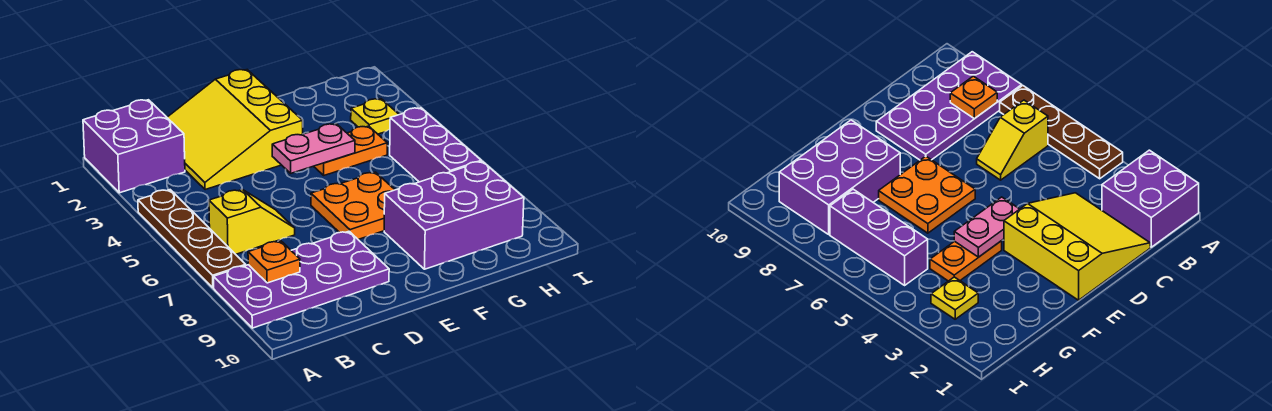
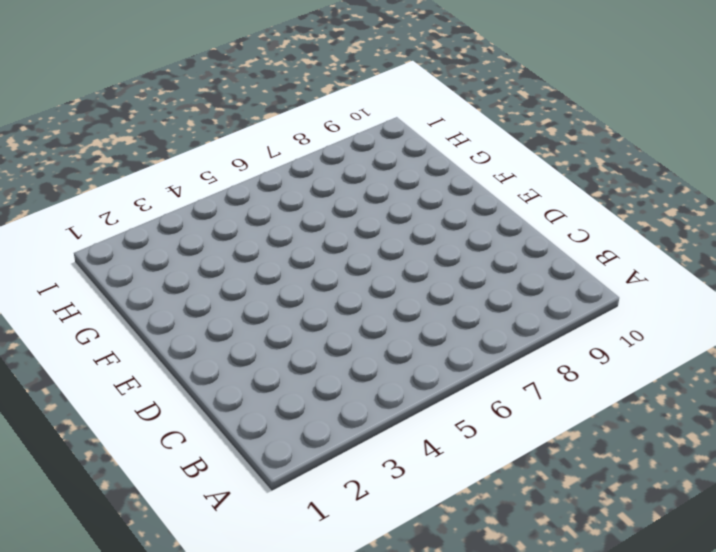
none -> purple brick A1:B2 level 1
none -> brown plate A4:A7 level 1
none -> purple plate A8:D9 level 1

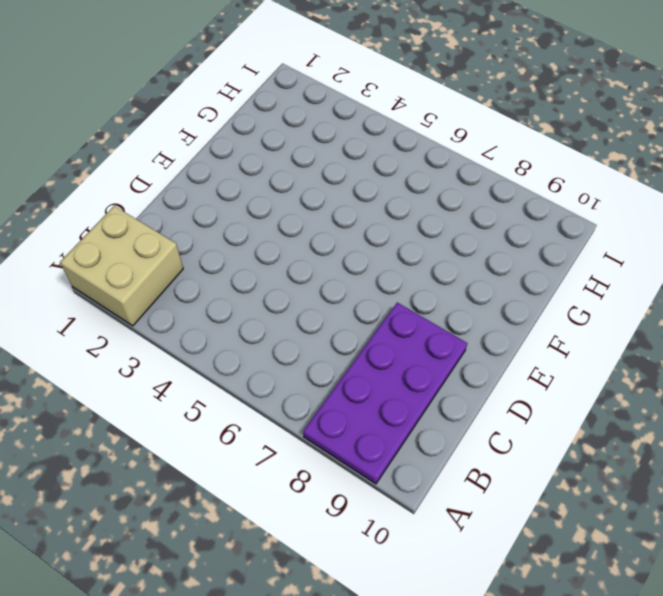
tan brick A1:B2 level 1 -> purple brick A1:B2 level 1
none -> brown plate A4:A7 level 1
none -> yellow slope B6:C6 level 1 top B
none -> yellow slope C1:E3 level 1 top E

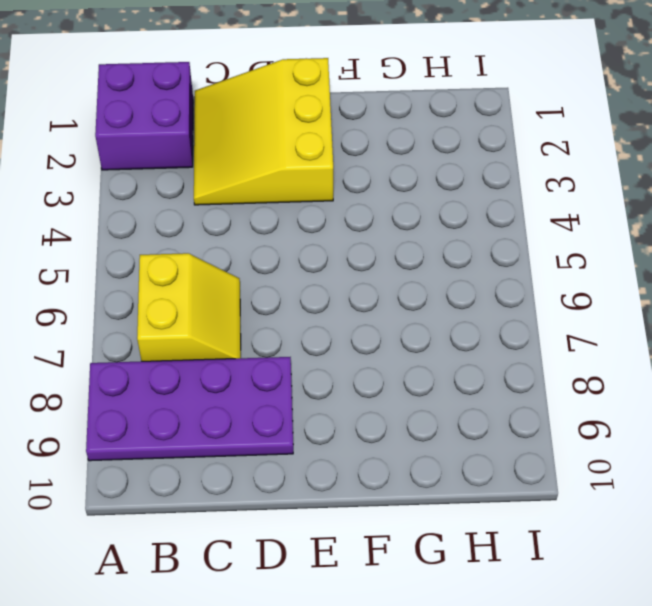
yellow slope B6:C7 level 1 top B -> yellow slope B6:C6 level 1 top B
none -> brown plate A4:A7 level 1
none -> orange plate E6:F7 level 1
none -> orange plate F4:G4 level 1

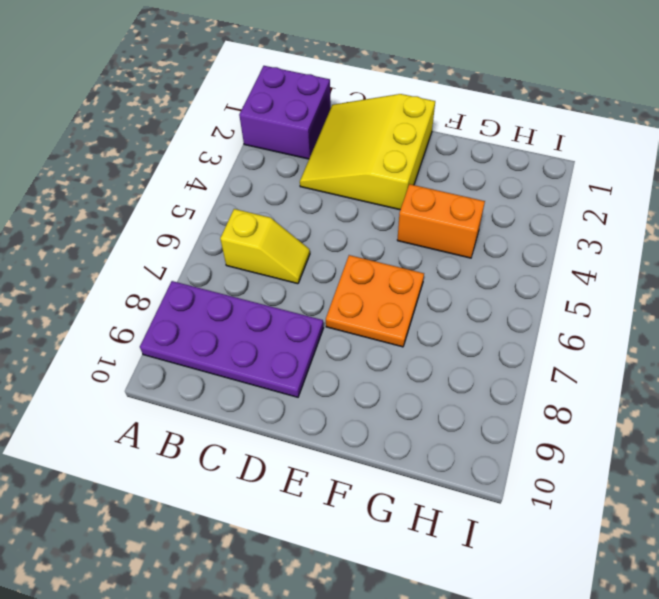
orange brick F4:G4 level 1 -> orange plate F4:G4 level 1
none -> brown plate A4:A7 level 1
none -> purple brick F8:H9 level 1
none -> yellow plate H3 level 1

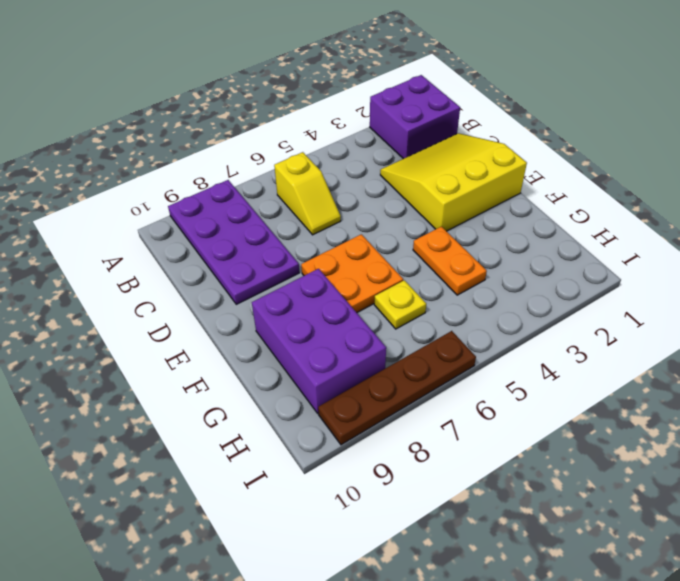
yellow plate G6 level 1 -> yellow plate H3 level 1
brown plate I6:I9 level 1 -> brown plate A4:A7 level 1
none -> purple brick H5:H7 level 1
none -> orange plate B8 level 2
none -> pink plate E4:F4 level 2

